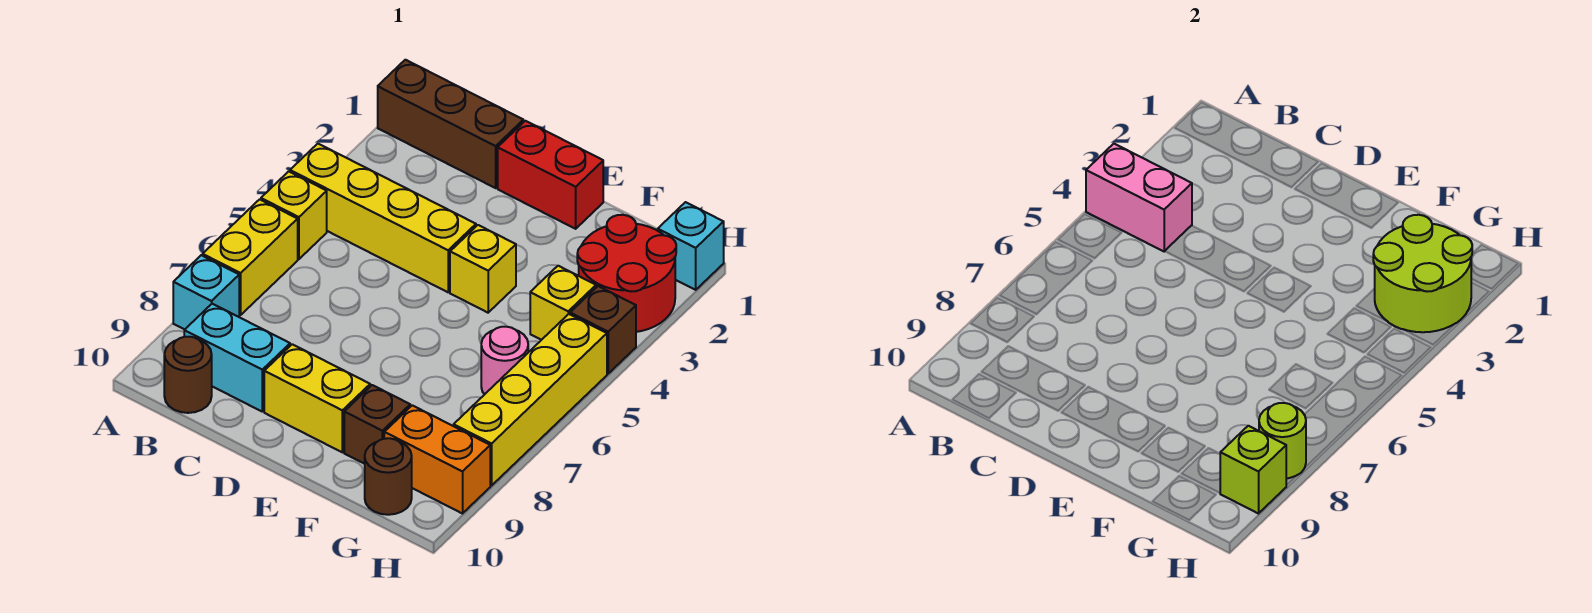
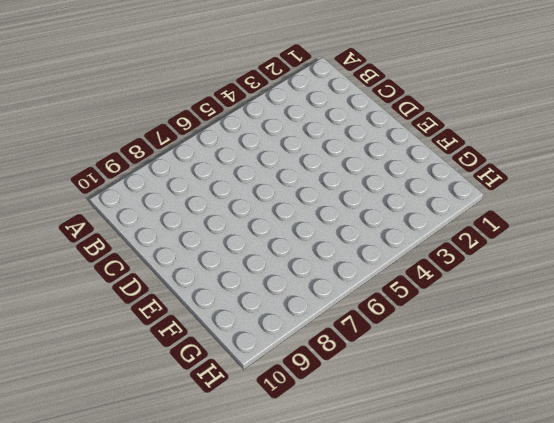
none -> brown brick A1:C1 level 1
none -> yellow brick A4:D4 level 1
none -> yellow brick A5 level 1

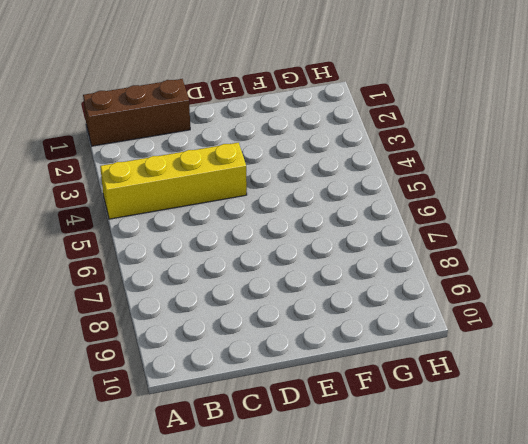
none -> yellow brick A5 level 1
none -> yellow brick A6:A7 level 1
none -> cyan brick A8 level 1

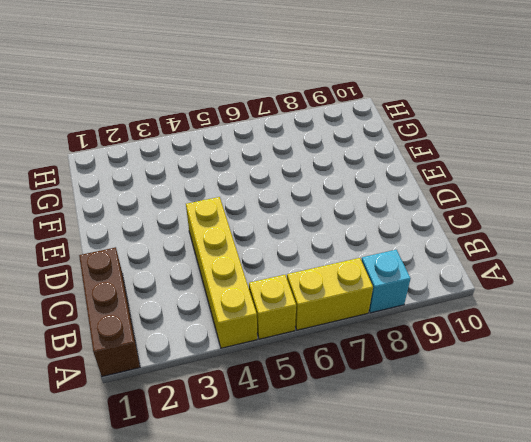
none -> cyan brick B9:C9 level 1
none -> brown round brick B10 level 1
none -> red brick D1:E1 level 1

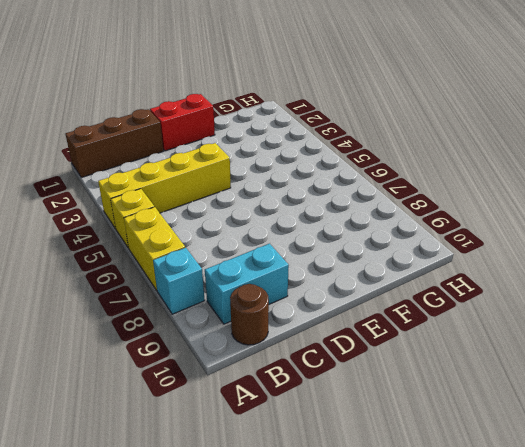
none -> yellow brick D9:E9 level 1
none -> yellow brick E4 level 1
none -> brown brick F9 level 1

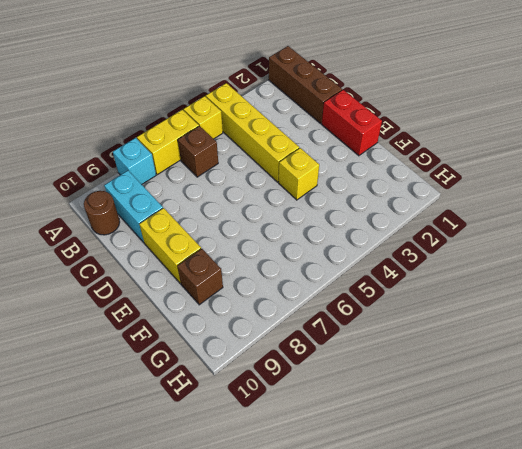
brown brick B6 level 1 -> brown brick H4 level 1
none -> red round brick G2:H3 level 1
none -> yellow brick G4 level 1
none -> pink round brick G6 level 1

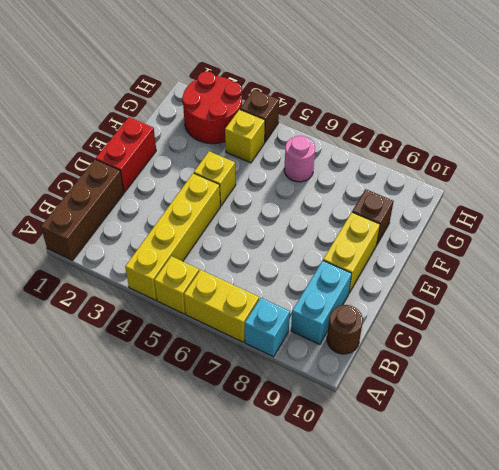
none -> orange brick G9:H9 level 1
none -> brown round brick G10 level 1
none -> cyan brick H1 level 1

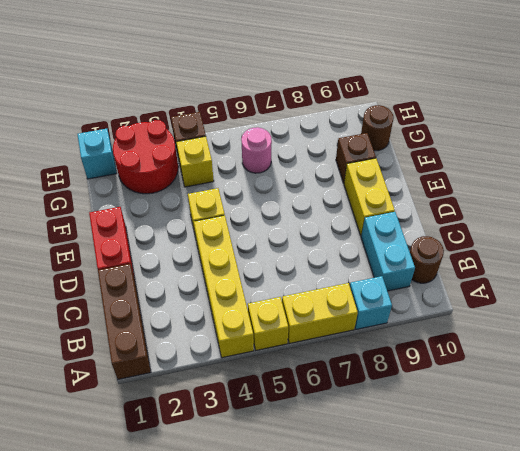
none -> orange brick G9:H9 level 1
none -> yellow brick H5:H8 level 1
none -> pink brick A4:B4 level 2

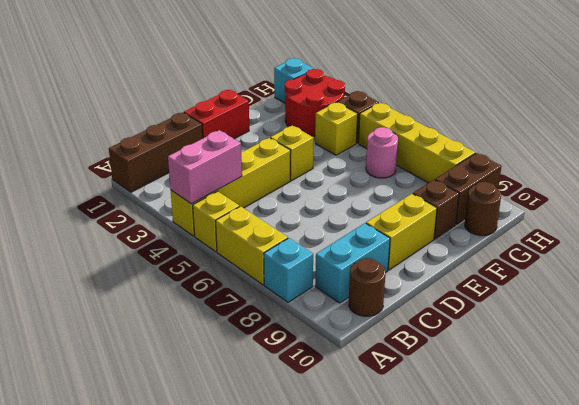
brown brick G9:H9 level 1 -> orange brick G9:H9 level 1
none -> lime round brick G2:H3 level 2
none -> lime round brick H8 level 2
none -> lime brick H9 level 2

